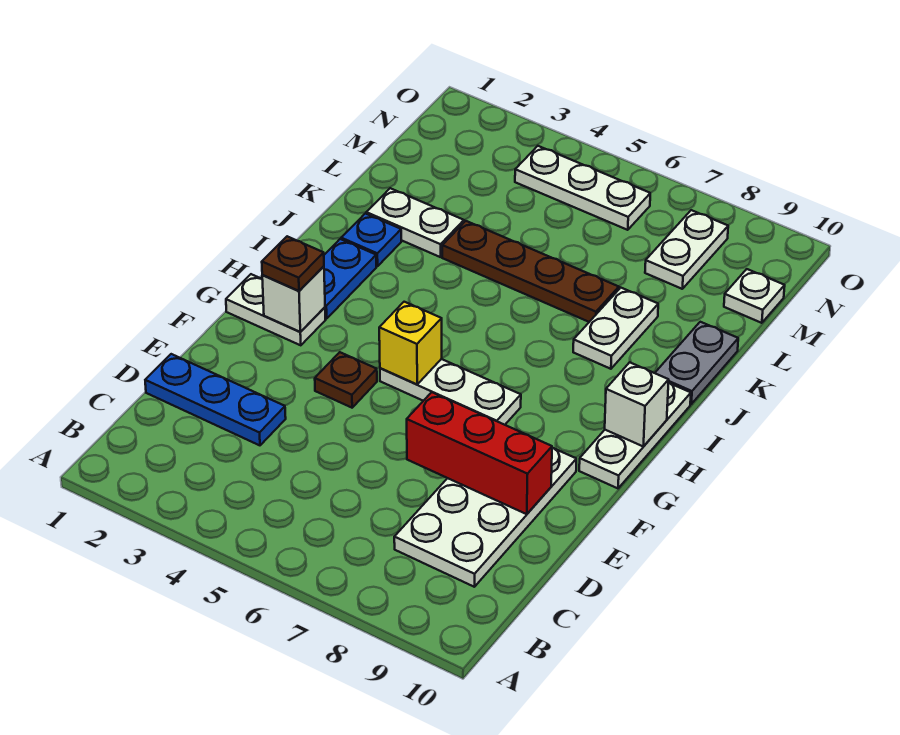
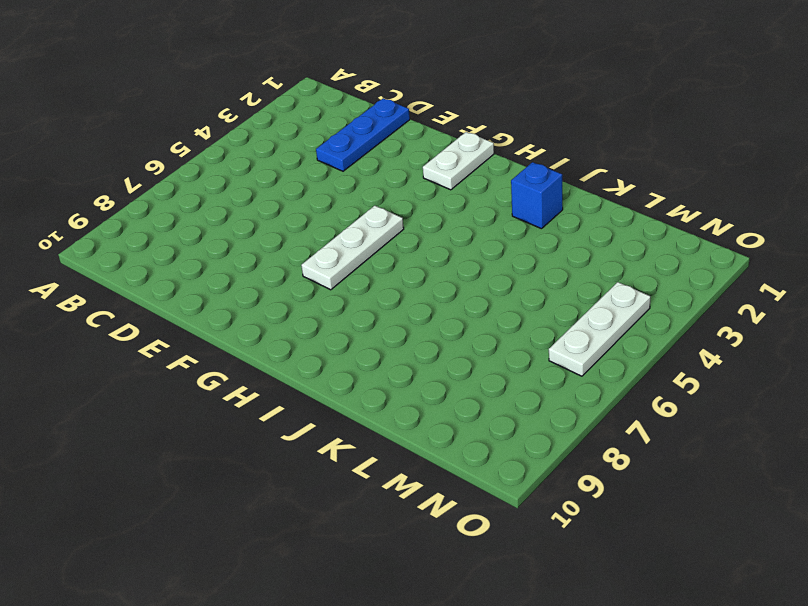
blue brick J2 level 1 -> blue plate J2 level 1
none -> white plate C8:F9 level 1
none -> brown plate F4 level 1
none -> white plate G10:I10 level 1

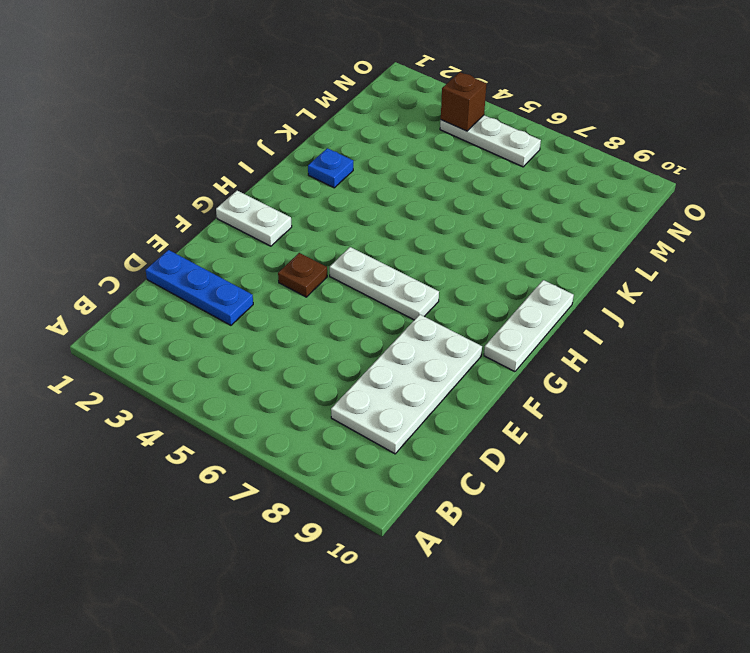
brown brick N4 level 2 -> none
none -> blue plate H2:I2 level 1
none -> white plate J8:K8 level 1
none -> grey plate J10:K10 level 1

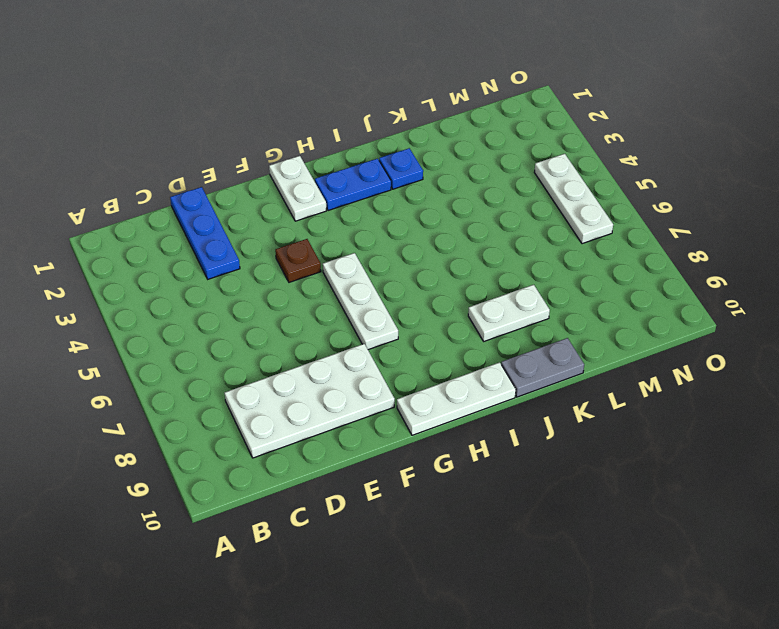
none -> white plate K2:K3 level 1
none -> brown plate K4:K7 level 1
none -> white plate M8:N8 level 1

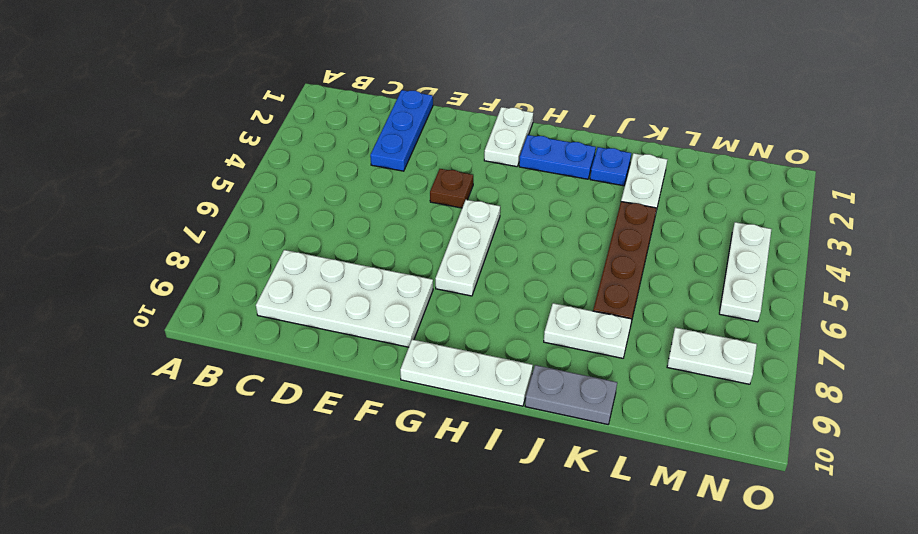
none -> white plate M10 level 1
none -> red brick E7:E9 level 2
none -> white brick G2 level 2

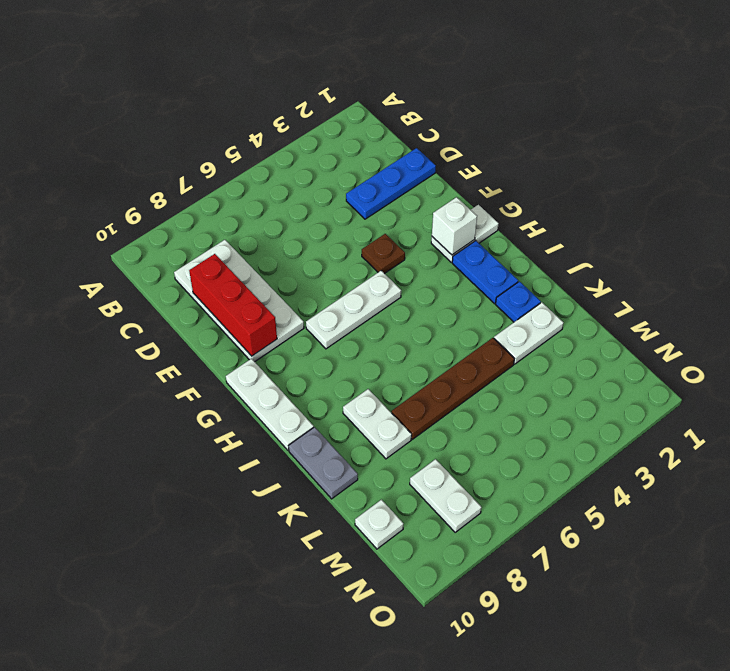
red brick D9:F9 level 2 -> red brick E7:E9 level 2
none -> white plate N4:N6 level 1
none -> yellow brick G5 level 2
none -> white brick H10 level 2

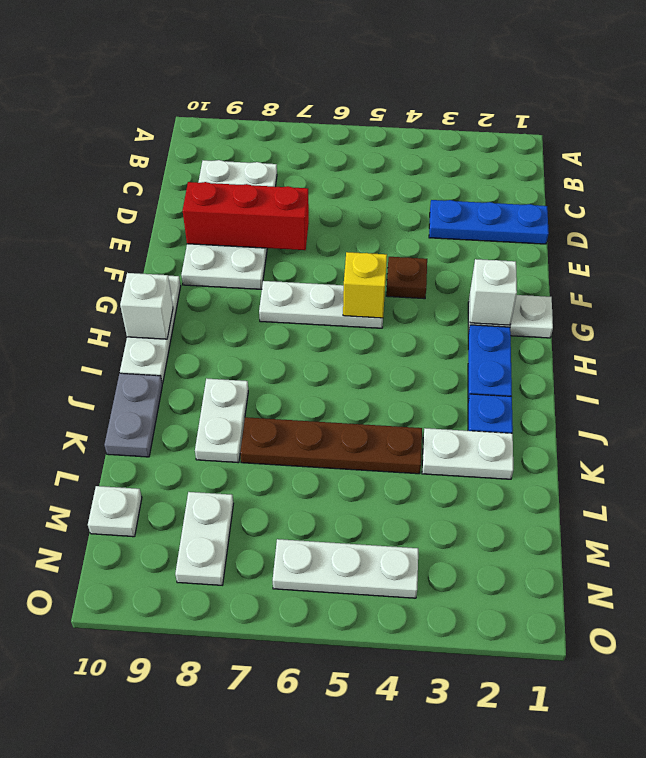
none -> brown plate G2 level 3

